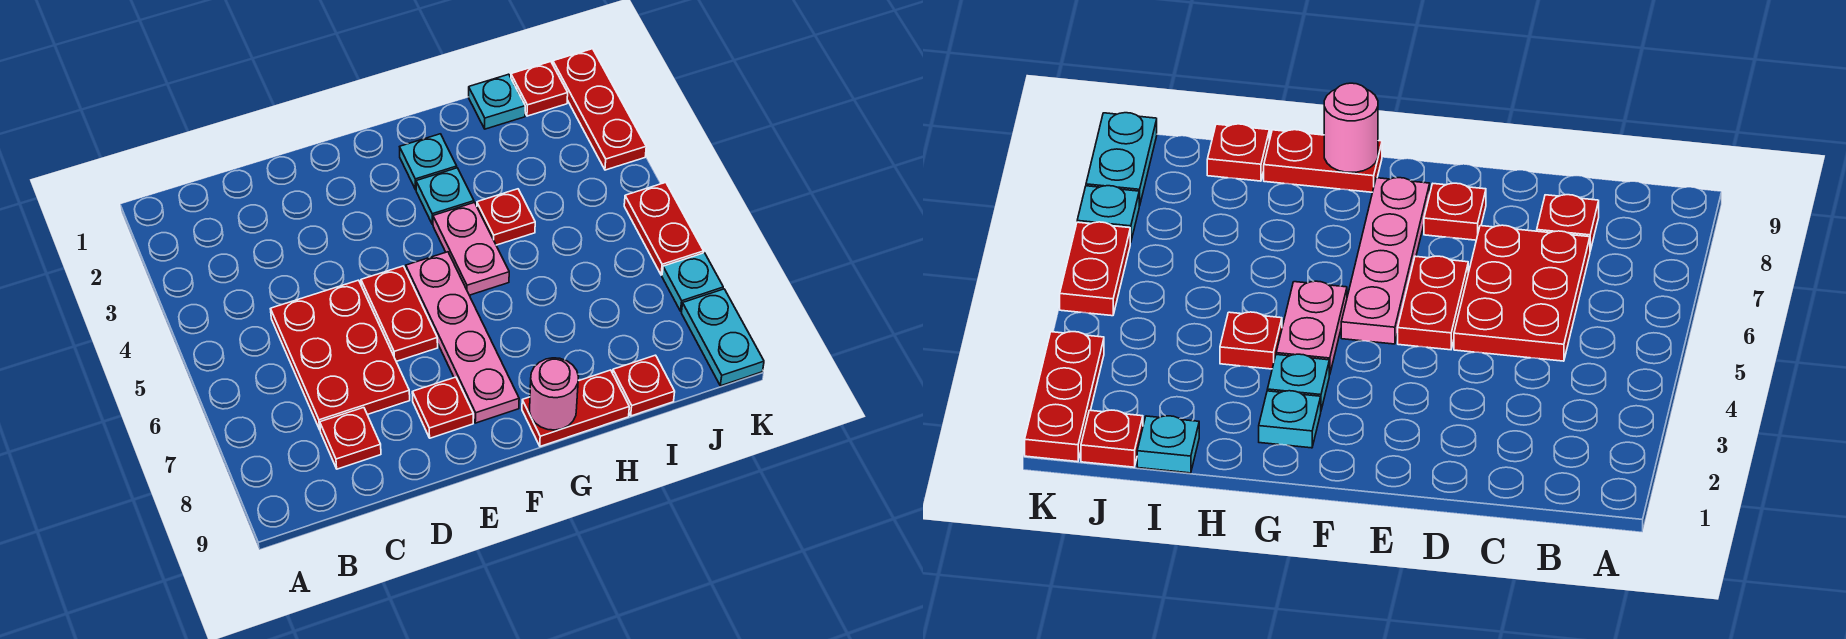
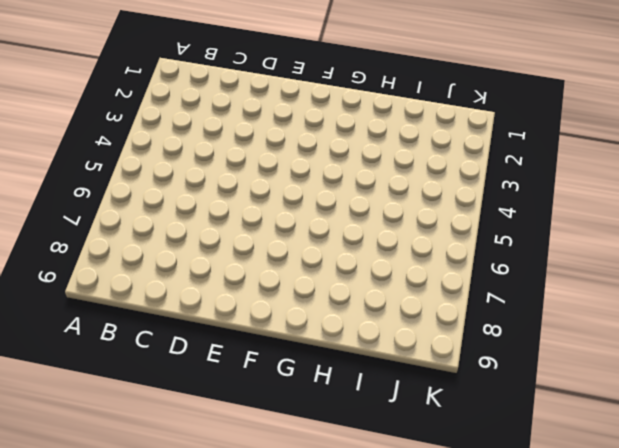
none -> red plate C5:D7 level 1
none -> red plate C8 level 1
none -> red plate E5:E6 level 1

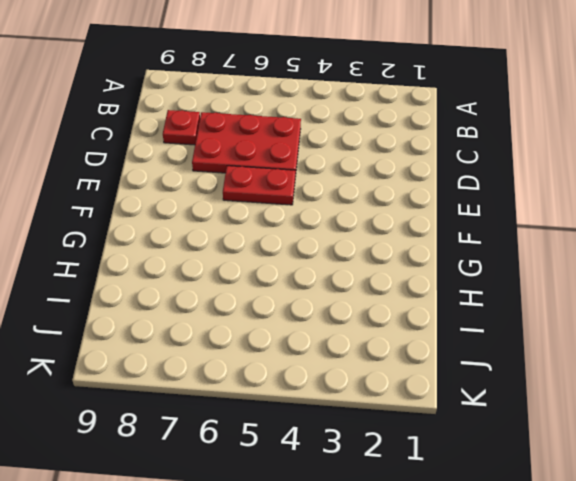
none -> red plate E8 level 1
none -> pink plate F5:F8 level 1
none -> cyan plate G2 level 1

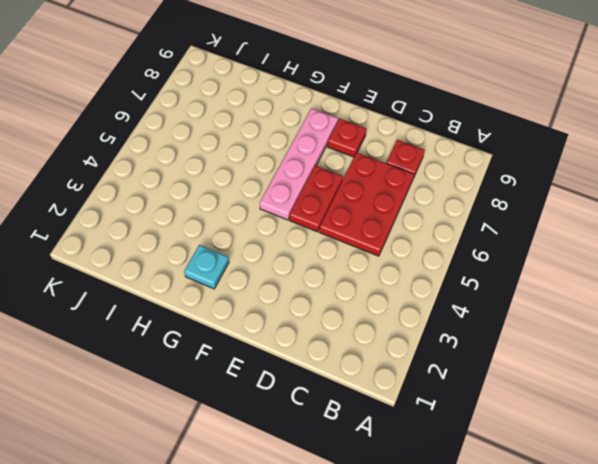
none -> cyan plate G3 level 1
none -> pink plate G4:G5 level 1
none -> red plate G9:H9 level 1

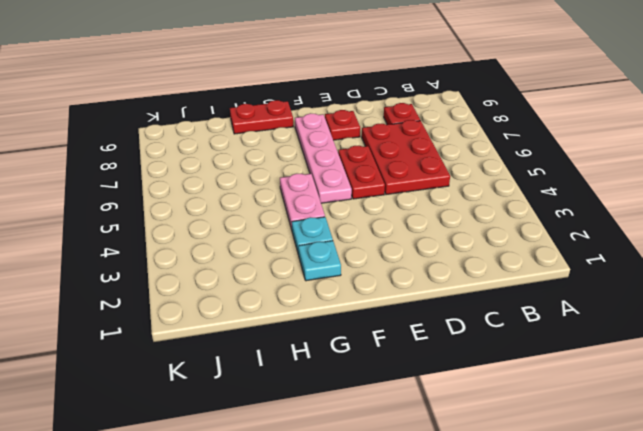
none -> red plate H4 level 1
none -> cyan plate I1 level 1
none -> red plate I9 level 1

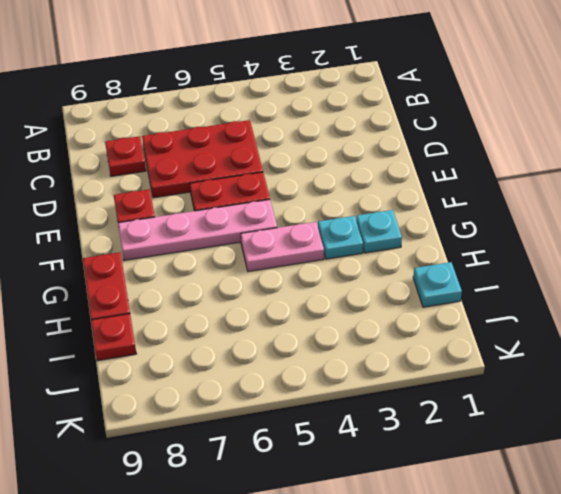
none -> red plate H4 level 1
none -> red plate J1 level 1
none -> red plate K1:K3 level 1

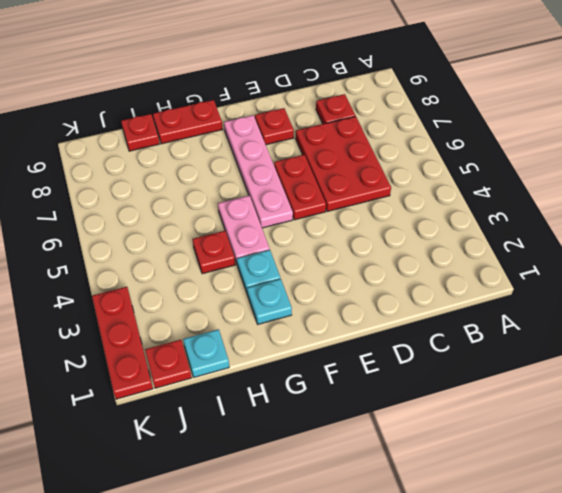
none -> red plate K5:K6 level 1
none -> cyan plate K7 level 1
none -> cyan plate K8:K9 level 1

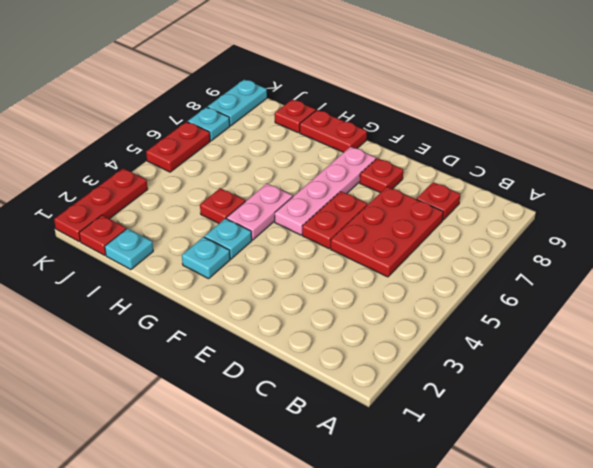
none -> pink round brick G9 level 2

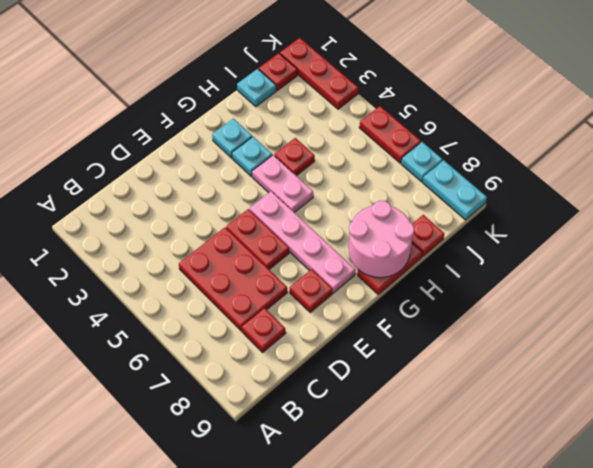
pink round brick G8:H9 level 2 -> pink round brick G9 level 2

